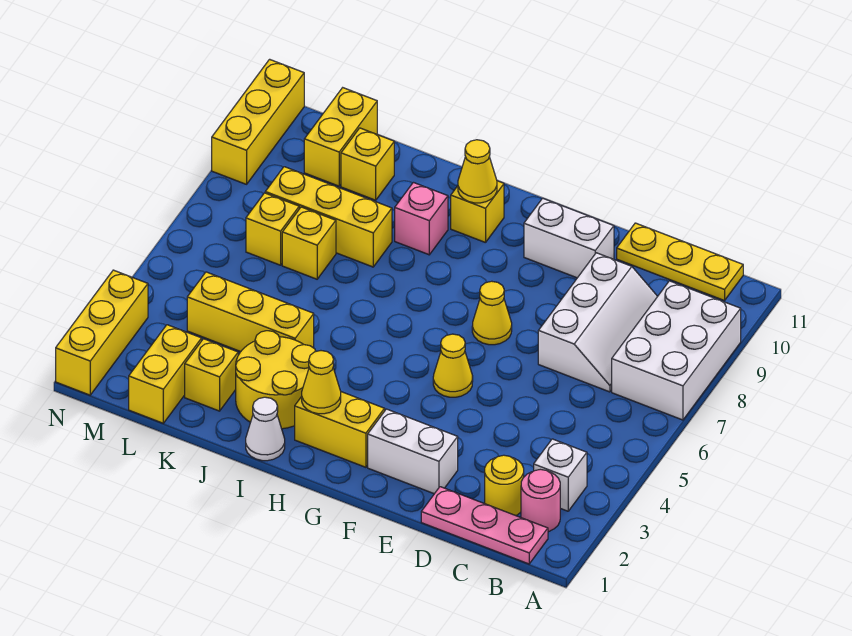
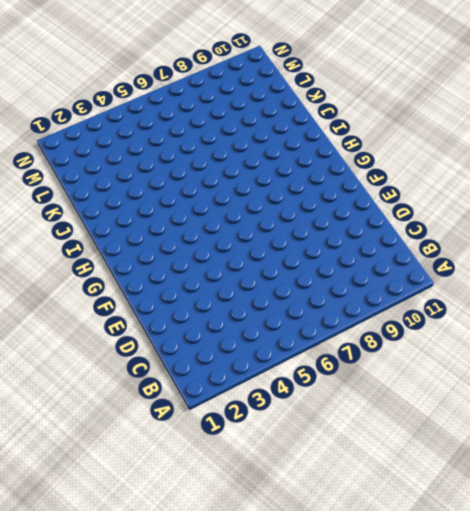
none -> white brick A7:B9 level 1
none -> pink plate B1:D1 level 1
none -> pink round brick B2 level 1

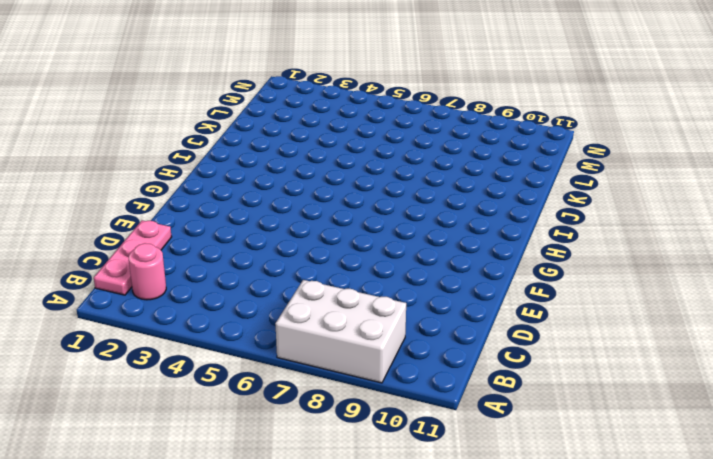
none -> white brick B3 level 1
none -> yellow plate B11:D11 level 1
none -> yellow round brick C2 level 1

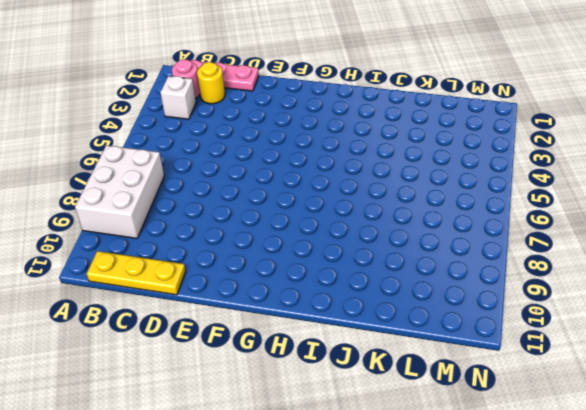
none -> white slope C7:D9 level 1 top D
none -> white brick E2:F2 level 1
none -> white brick E10:F10 level 1

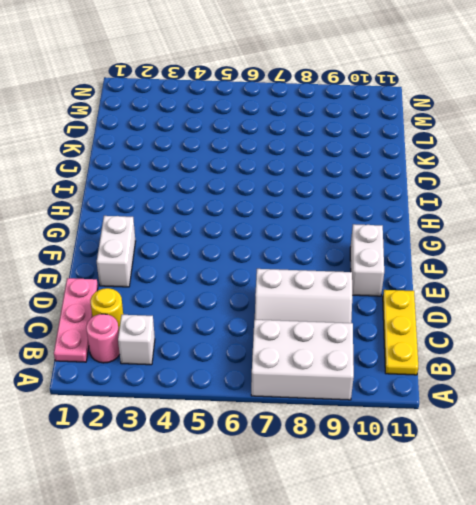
none -> yellow cone F5 level 1
none -> yellow cone F7 level 1
none -> yellow brick G2:H2 level 1

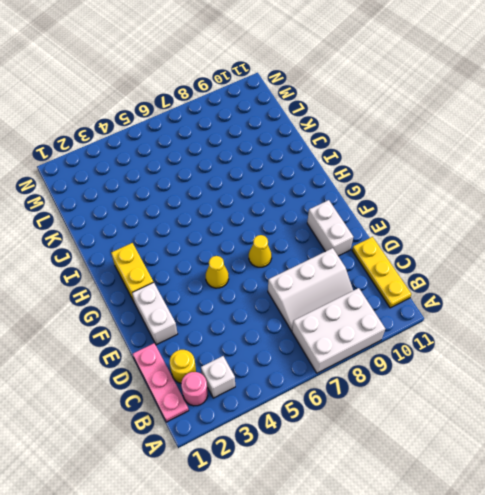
none -> yellow brick H10 level 1
none -> white cone I1 level 1
none -> yellow round brick I2:J3 level 1

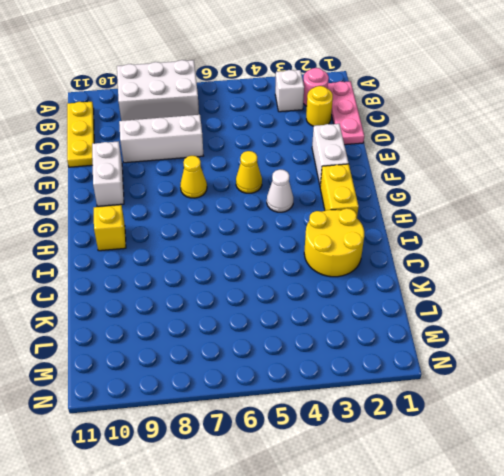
white cone G4 level 1 -> white cone I1 level 1
none -> pink brick I9 level 1
none -> yellow brick J4:L4 level 1
none -> yellow brick J8:L8 level 1

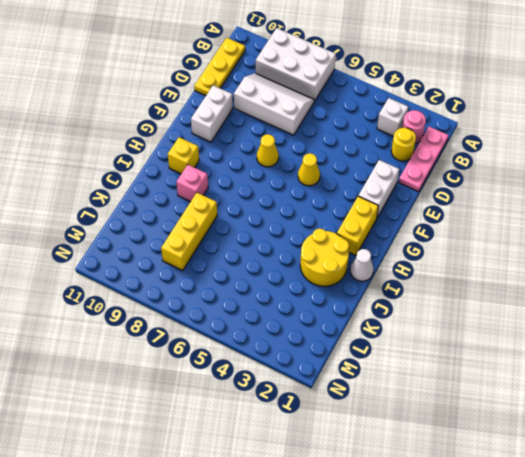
none -> yellow brick J4:L4 level 1
none -> yellow brick K2 level 1
none -> yellow brick K7 level 1

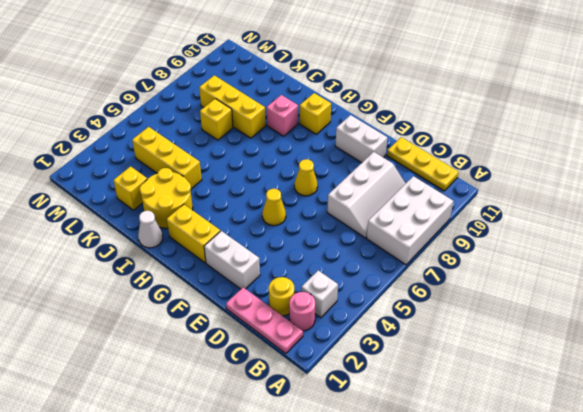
none -> yellow brick K10 level 1
none -> yellow brick L1:L2 level 1
none -> yellow brick L7 level 1

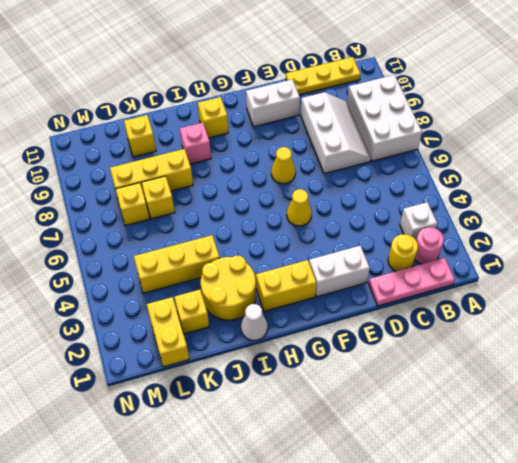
none -> yellow brick L10:L11 level 1
none -> yellow brick N1:N3 level 1
none -> yellow brick N9:N11 level 1

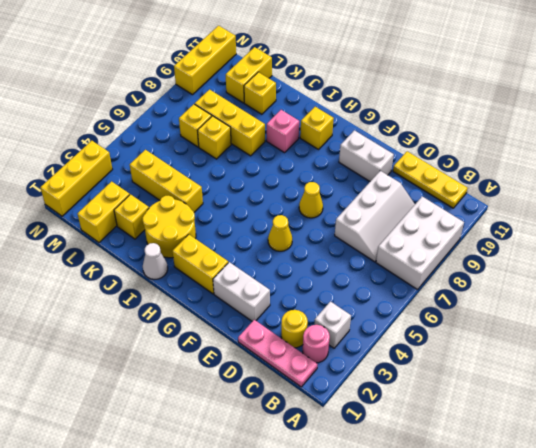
none -> yellow cone H2 level 2
none -> yellow cone H10 level 2

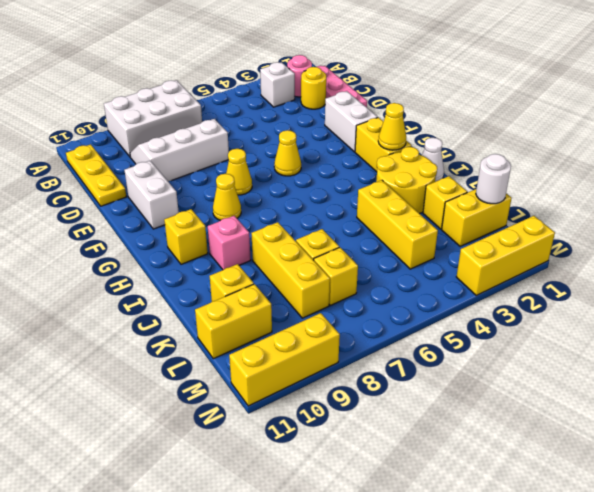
yellow cone G8 level 1 -> yellow cone H10 level 2
white round brick L1 level 2 -> none

